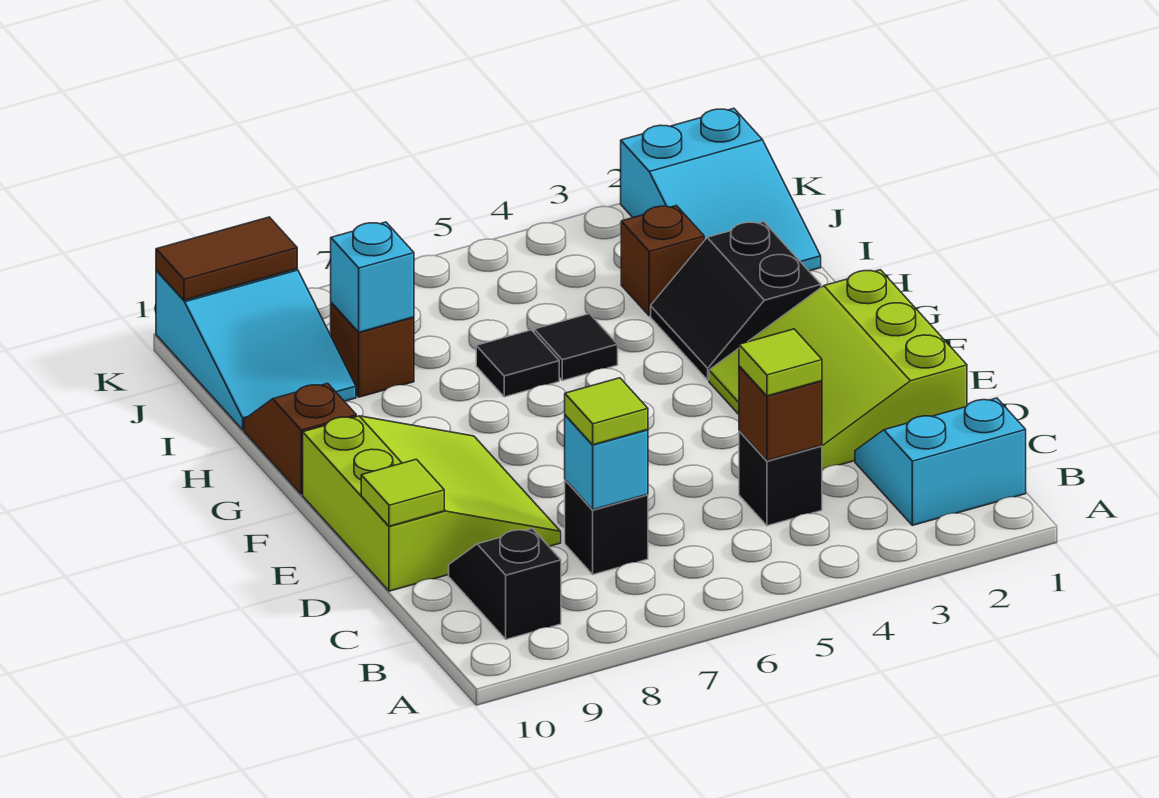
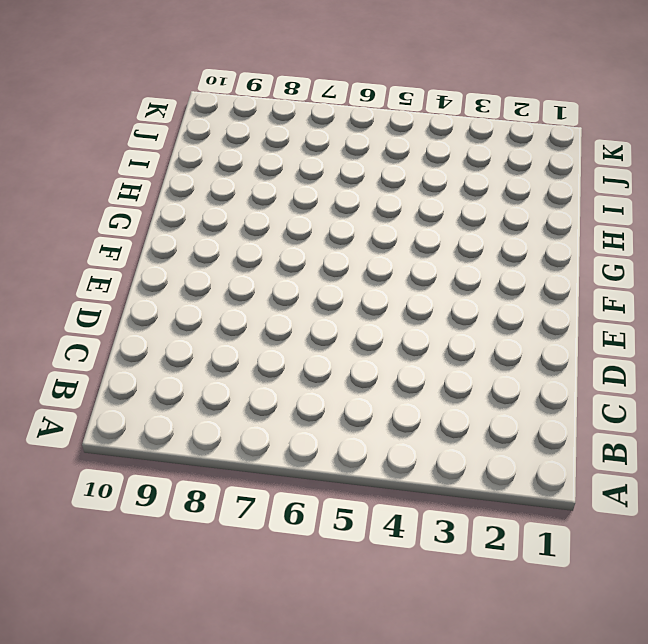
none -> cyan slope B1:C2 level 1 top B
none -> black slope B9:C9 level 1 top B
none -> black brick C4 level 1

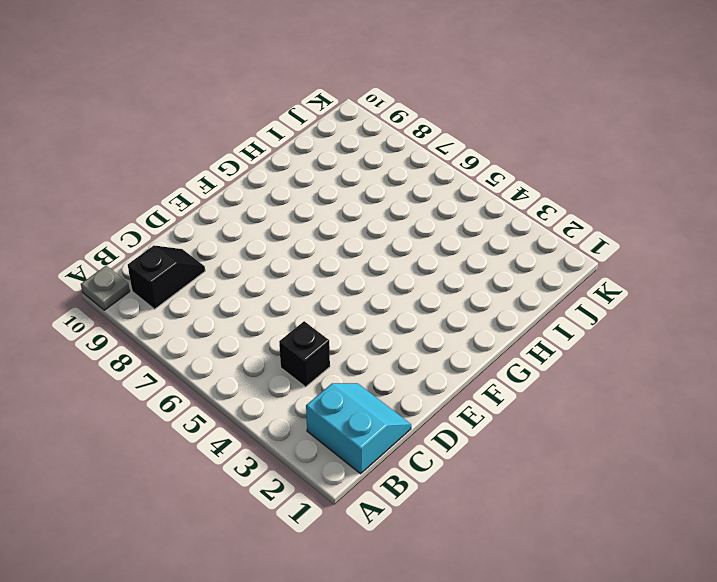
grey plate A10 level 1 -> none
none -> black brick C7 level 1
none -> lime slope D1:F3 level 1 top 1
none -> lime slope D8:F10 level 1 top 10

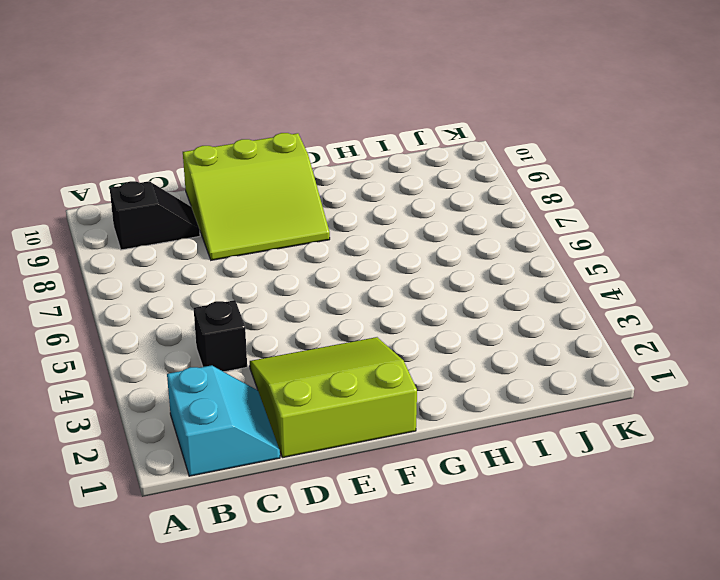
none -> black brick C7 level 1
none -> black slope G2:H3 level 1 top 2
none -> brown slope G10:H10 level 1 top G

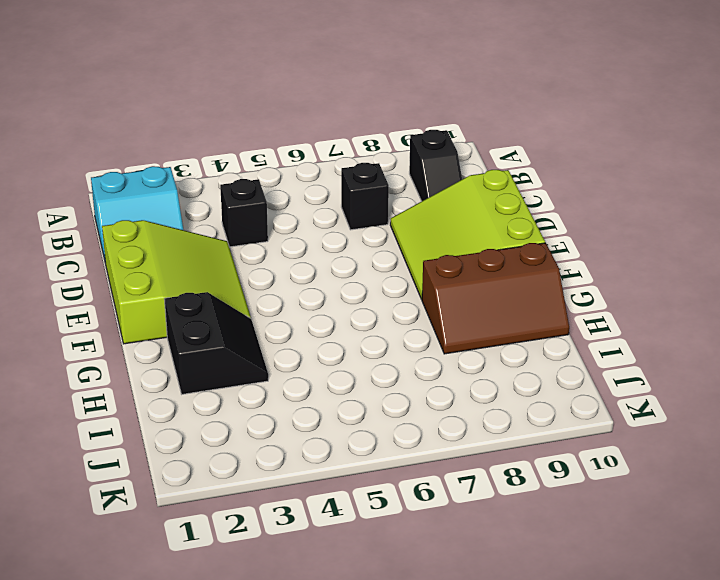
brown slope G8:H10 level 1 top G -> brown slope G10:H10 level 1 top G
none -> black tile H5 level 1
none -> black tile H6 level 1
none -> cyan slope I1:K2 level 1 top K

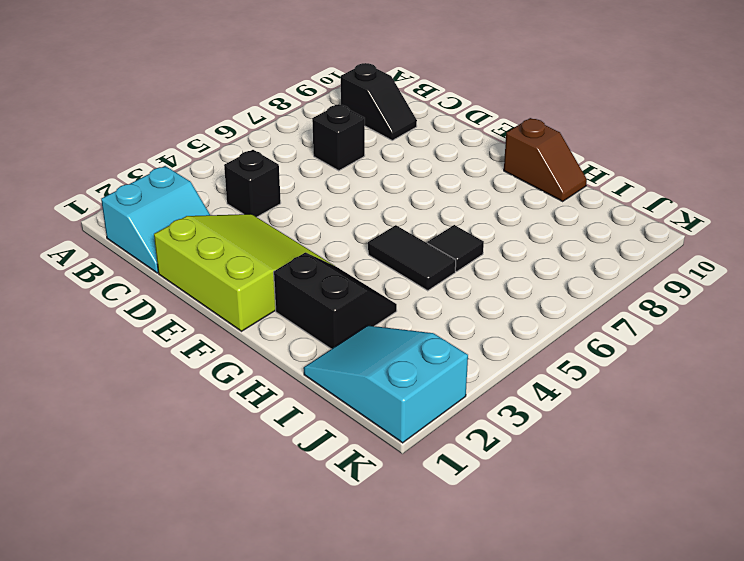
black tile G5:H5 level 1 -> black tile H5 level 1
none -> lime slope D8:F10 level 1 top 10
none -> brown brick I3 level 1
none -> brown brick I8 level 1

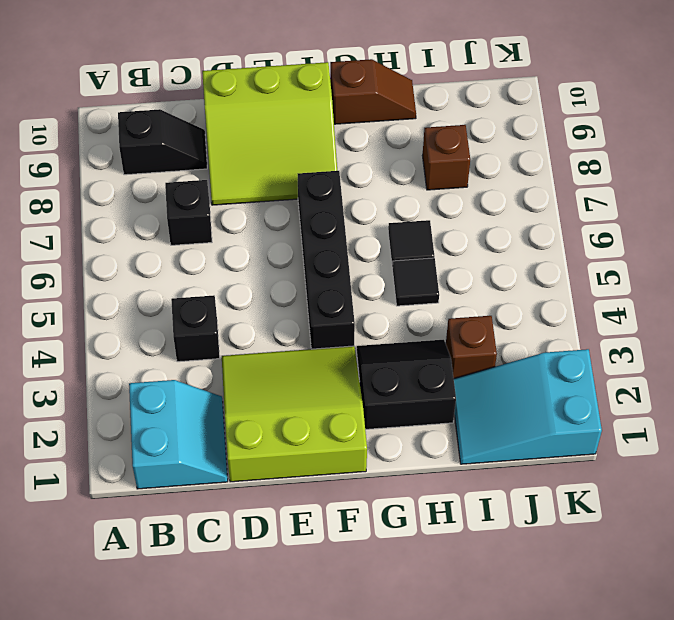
black brick F4:F7 level 1 -> none
none -> cyan slope I9:K10 level 1 top K
none -> brown brick C4 level 2
none -> cyan brick C7 level 2

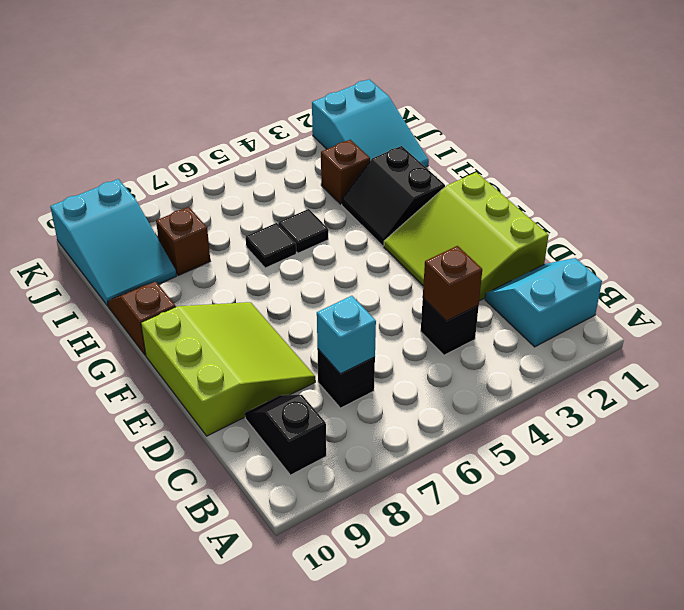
none -> lime tile D10 level 2
none -> cyan brick I8 level 2
none -> brown tile K9:K10 level 2

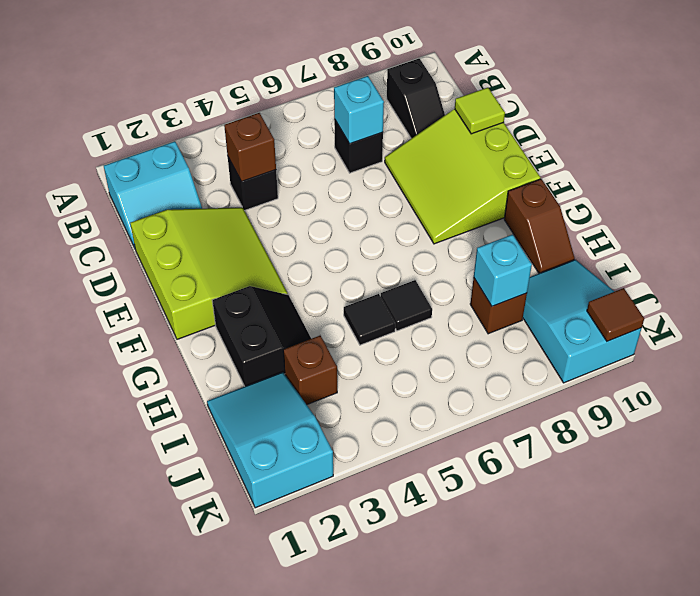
brown tile K10 level 2 -> brown tile K9:K10 level 2
none -> lime tile C4 level 3
none -> lime tile C7 level 3

